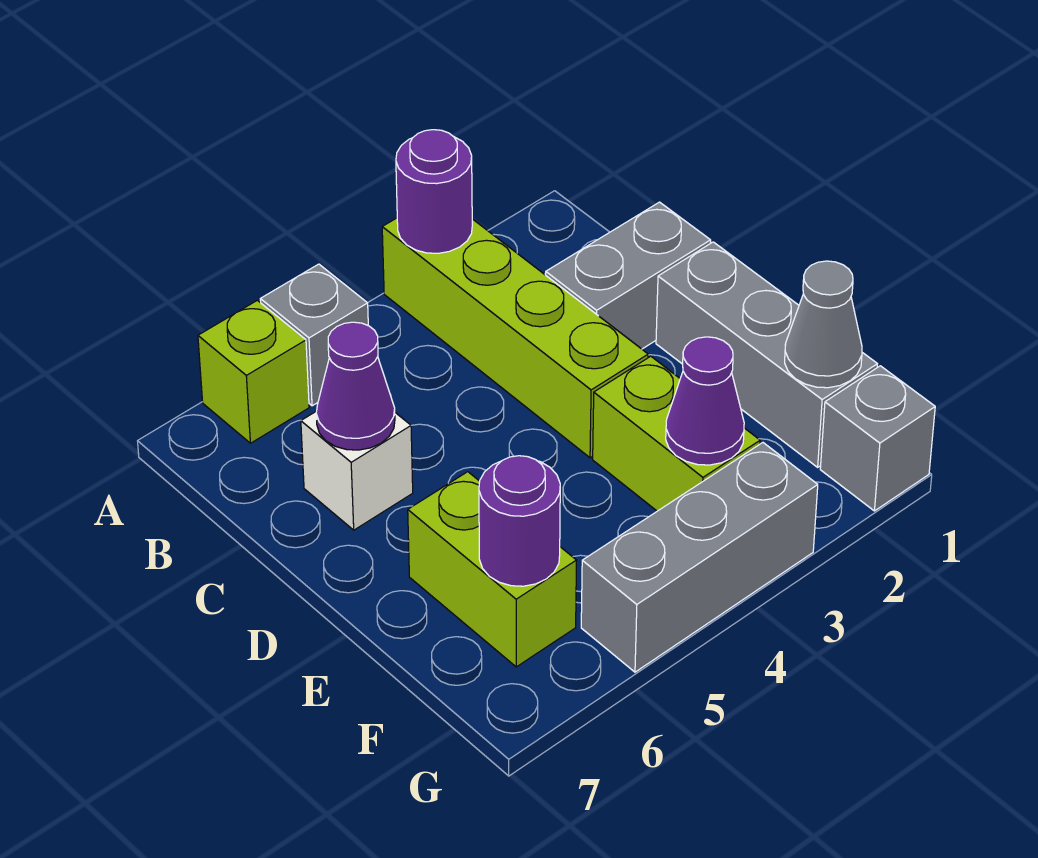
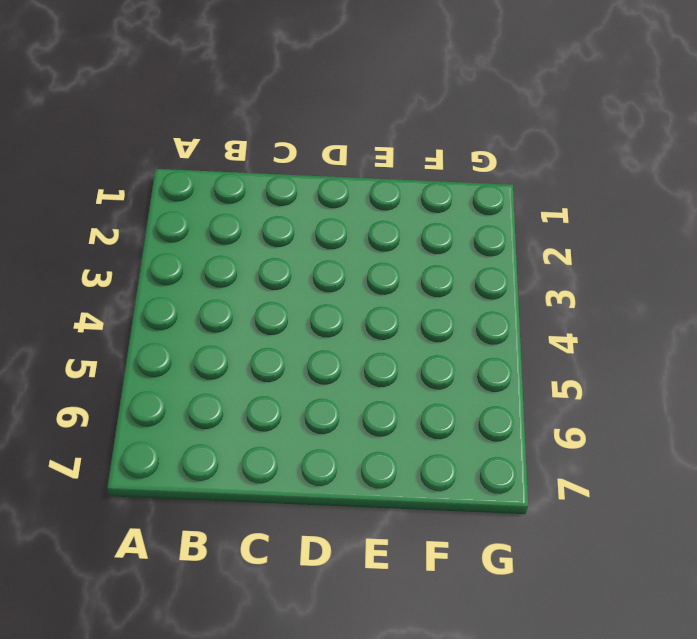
none -> lime brick A3:D3 level 1
none -> grey brick A5 level 1
none -> lime brick A6 level 1

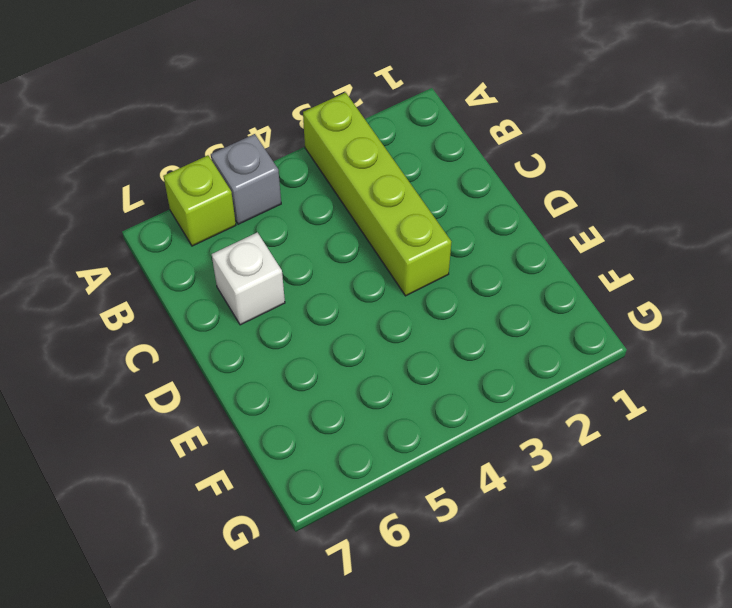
none -> grey brick C1:C2 level 1
none -> grey brick D1:F1 level 1
none -> lime brick E3:F3 level 1

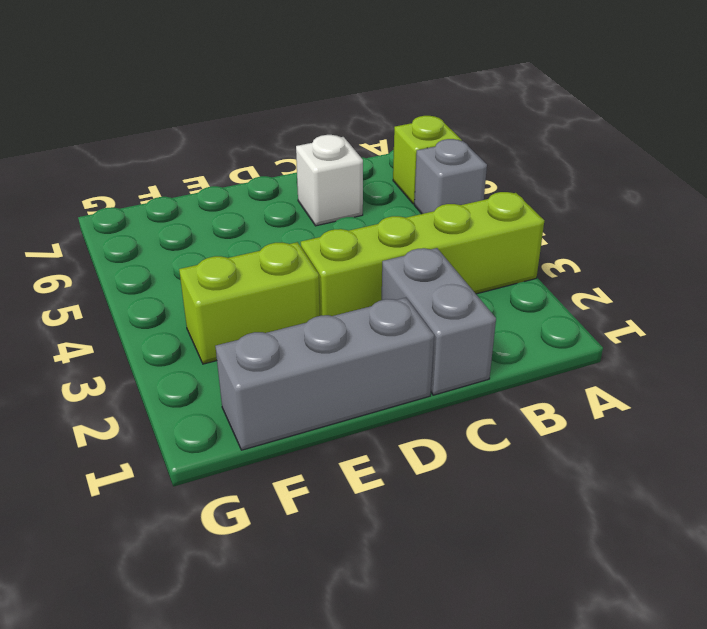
none -> lime brick E6:F6 level 1
none -> grey brick G1 level 1
none -> grey brick G3:G5 level 1

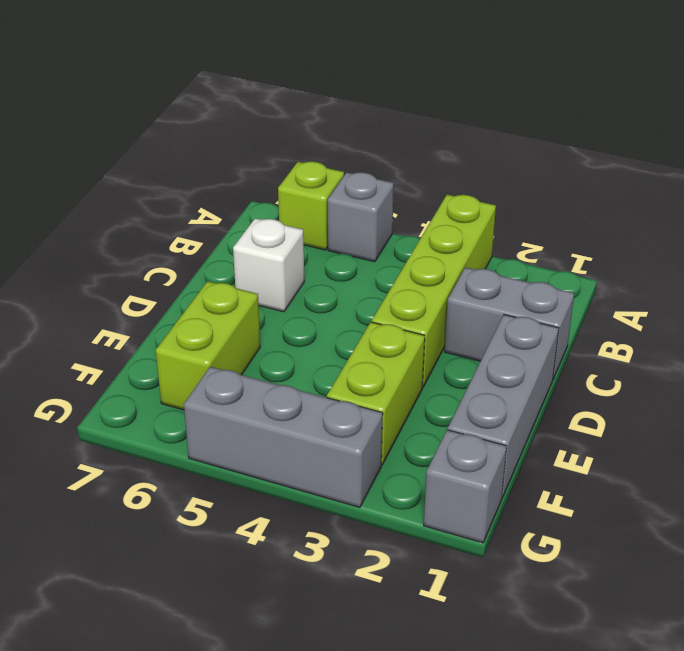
none -> purple round brick A3 level 2
none -> purple cone C6 level 2
none -> grey cone F1 level 2

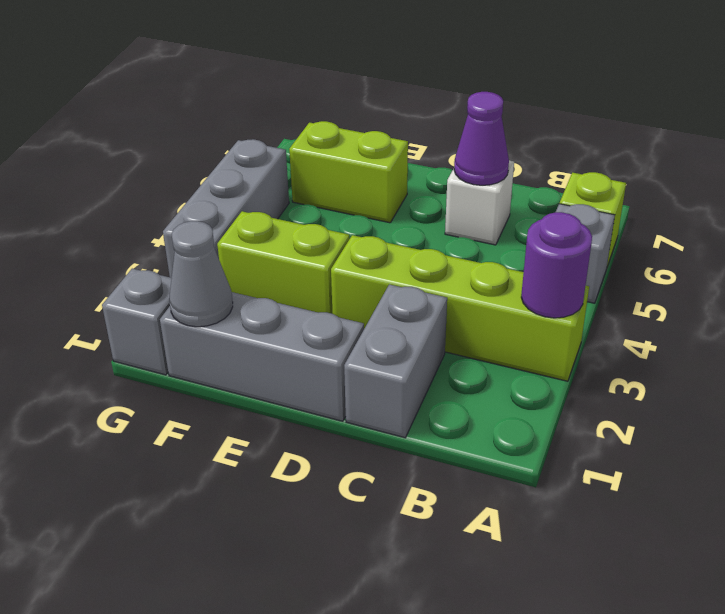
none -> purple cone F3 level 2
none -> purple round brick F6 level 2

